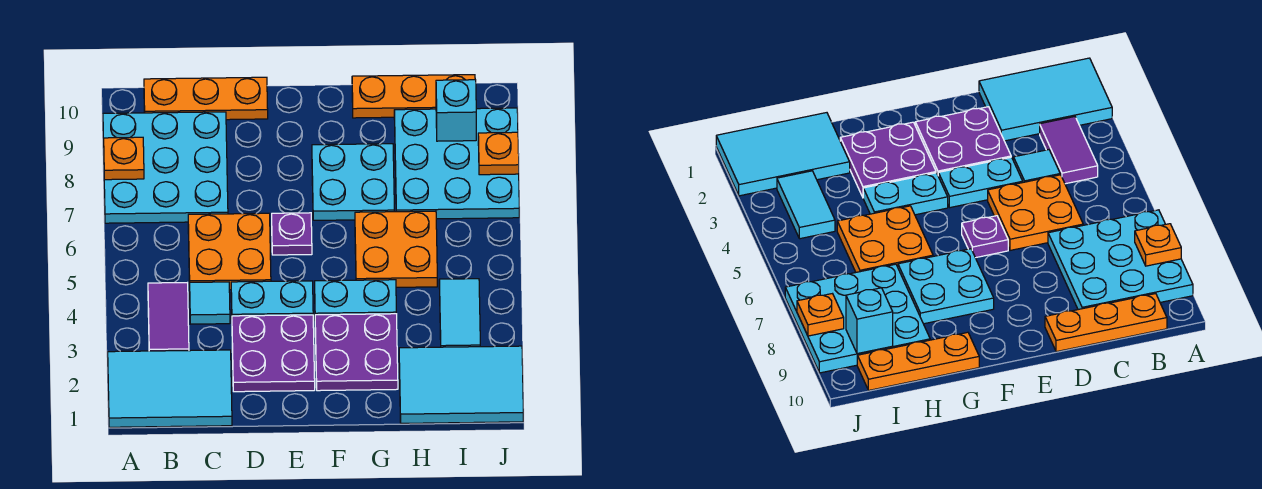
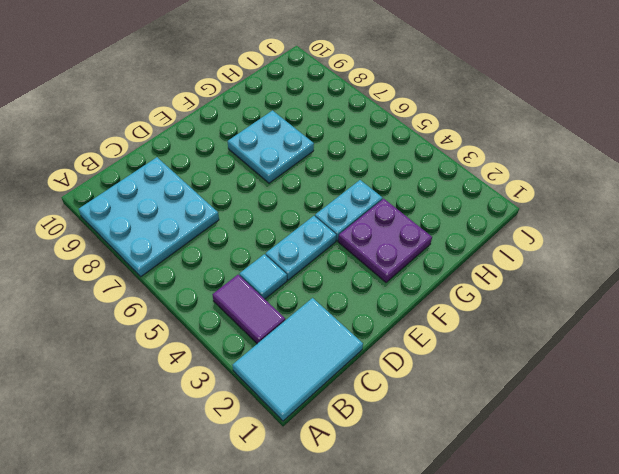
none -> orange plate B10:D10 level 1
none -> orange plate C5:D6 level 1
none -> purple plate D2:E3 level 1

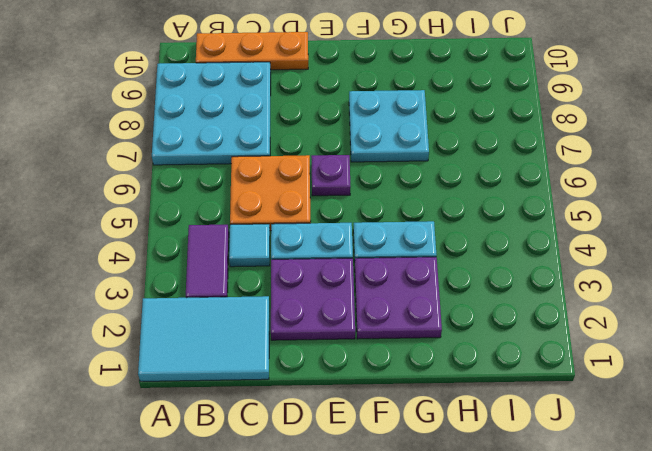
none -> orange plate G5:H6 level 1
none -> orange plate G10:I10 level 1
none -> cyan tile H1:J2 level 1

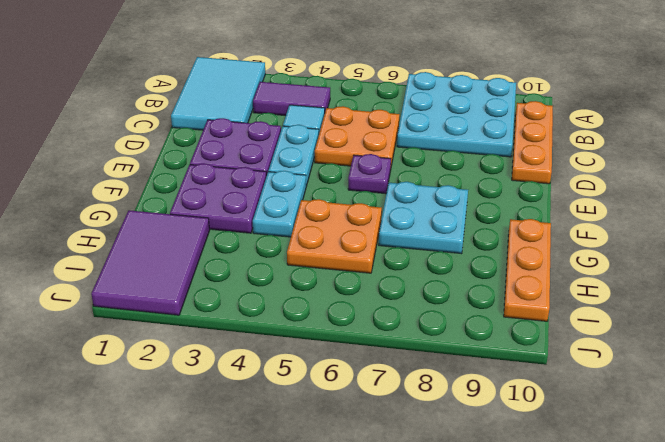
purple tile H1:J2 level 1 -> cyan tile H1:J2 level 1
none -> cyan plate H7:J9 level 1
none -> cyan tile I3:I4 level 1
none -> orange plate A8 level 2

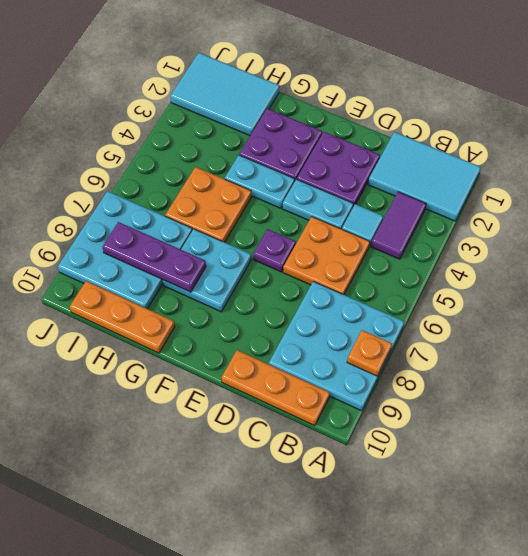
purple plate G8:I8 level 2 -> none
none -> cyan tile I3:I4 level 1
none -> cyan brick I9 level 2
none -> orange plate J8 level 2

